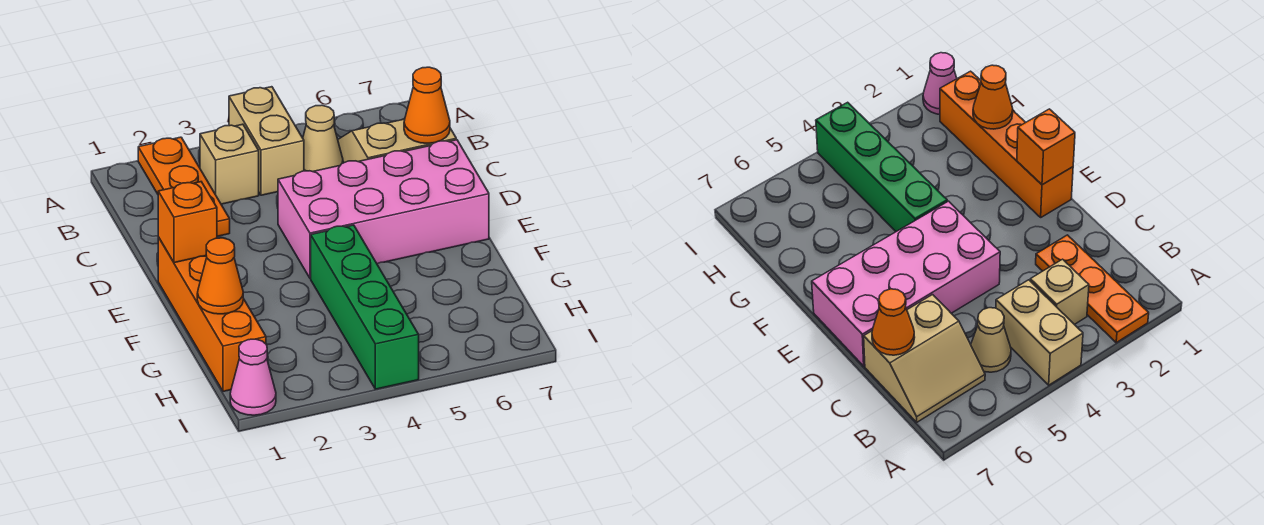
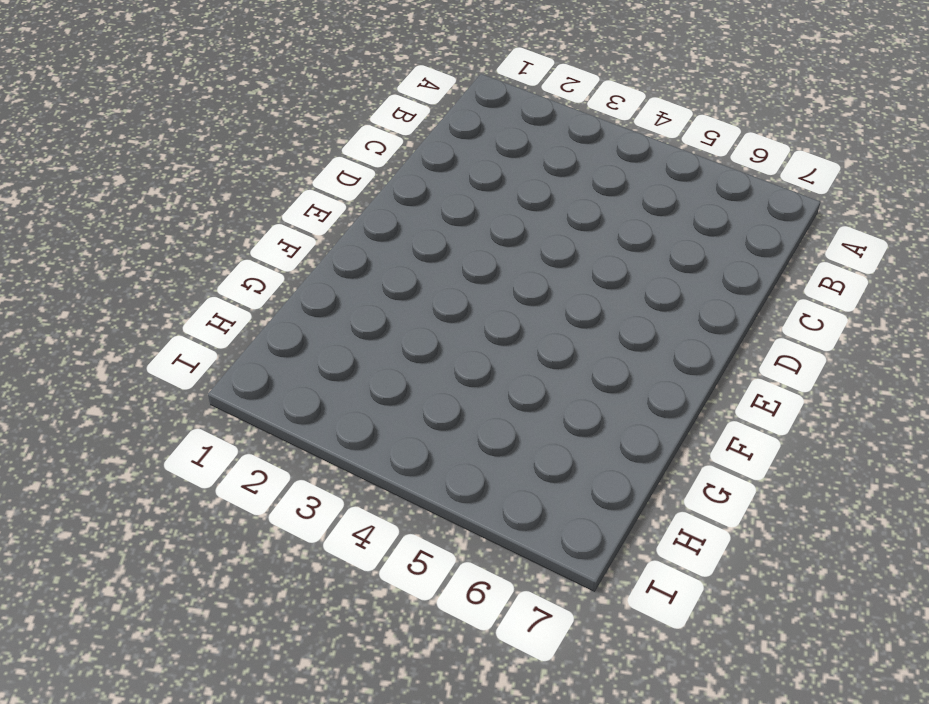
none -> orange plate A2:C2 level 1
none -> tan brick A4:B4 level 1
none -> tan brick B3 level 1

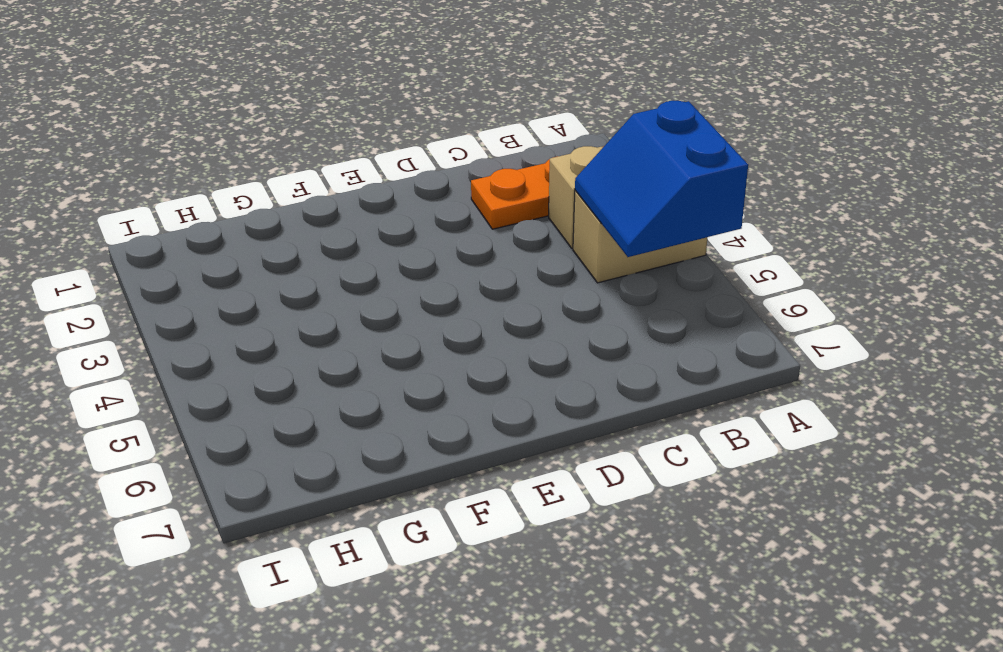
blue slope A4:B5 level 2 top A -> none
none -> tan cone B5 level 1
none -> tan slope B6:C7 level 1 top C
none -> pink brick D4:E7 level 1

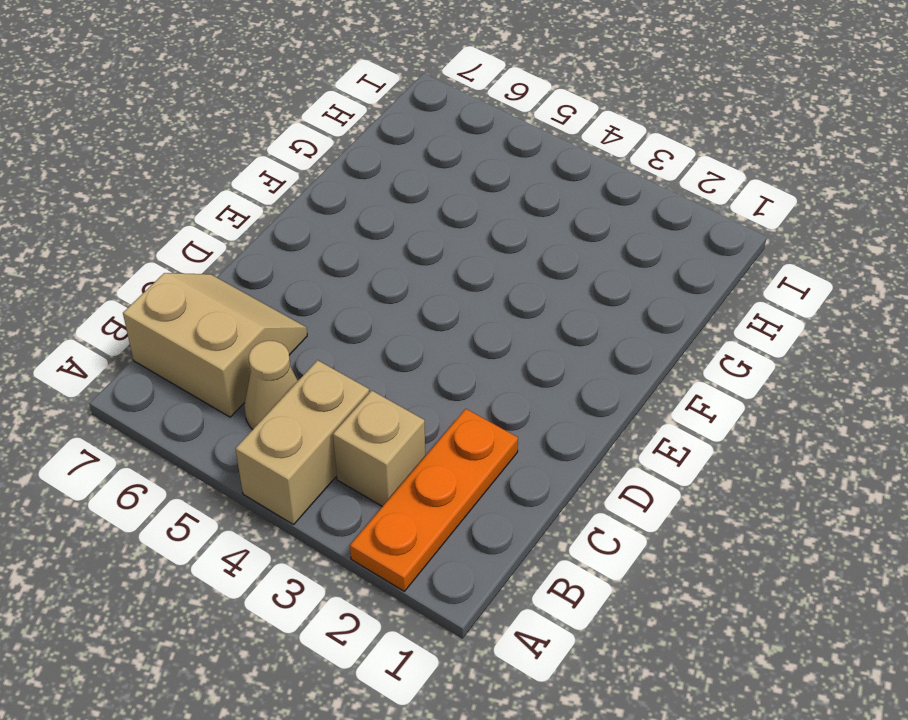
tan slope B6:C7 level 1 top B -> tan slope B6:C7 level 1 top C
none -> pink brick D4:E7 level 1
none -> orange brick E1:H1 level 1
none -> green brick F4:I4 level 1

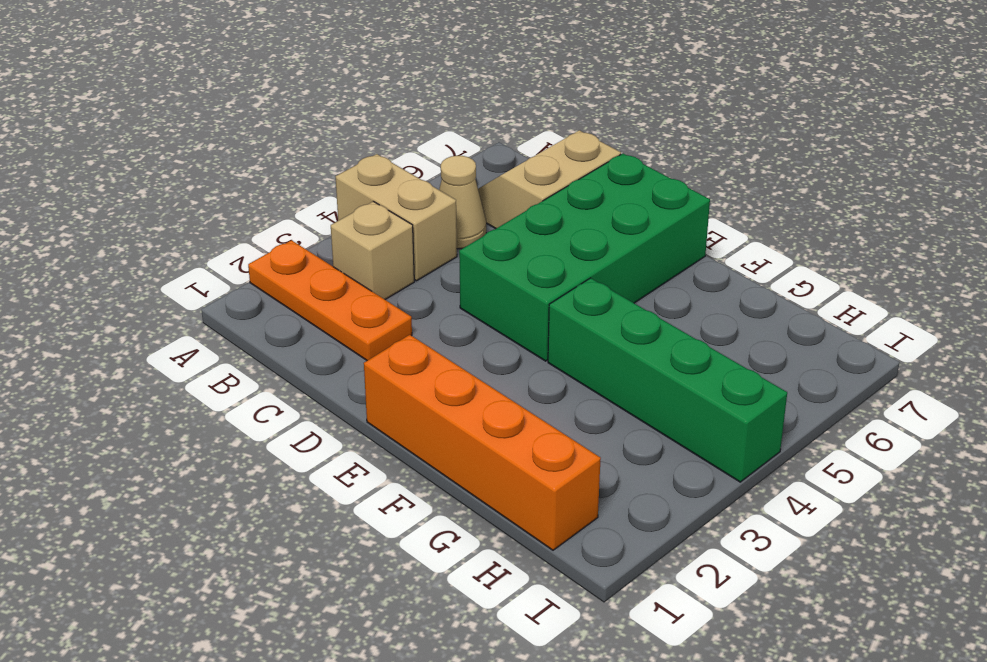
green brick D4:E7 level 1 -> pink brick D4:E7 level 1
none -> pink cone I1 level 1
none -> orange cone C7 level 2
none -> orange brick E1 level 2

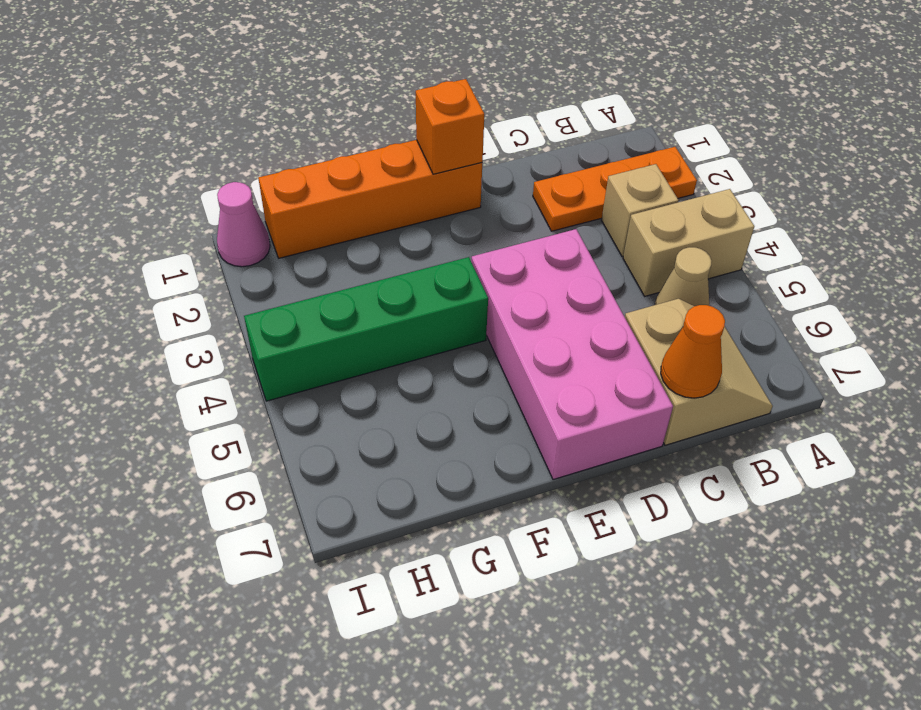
none -> orange cone G1 level 2

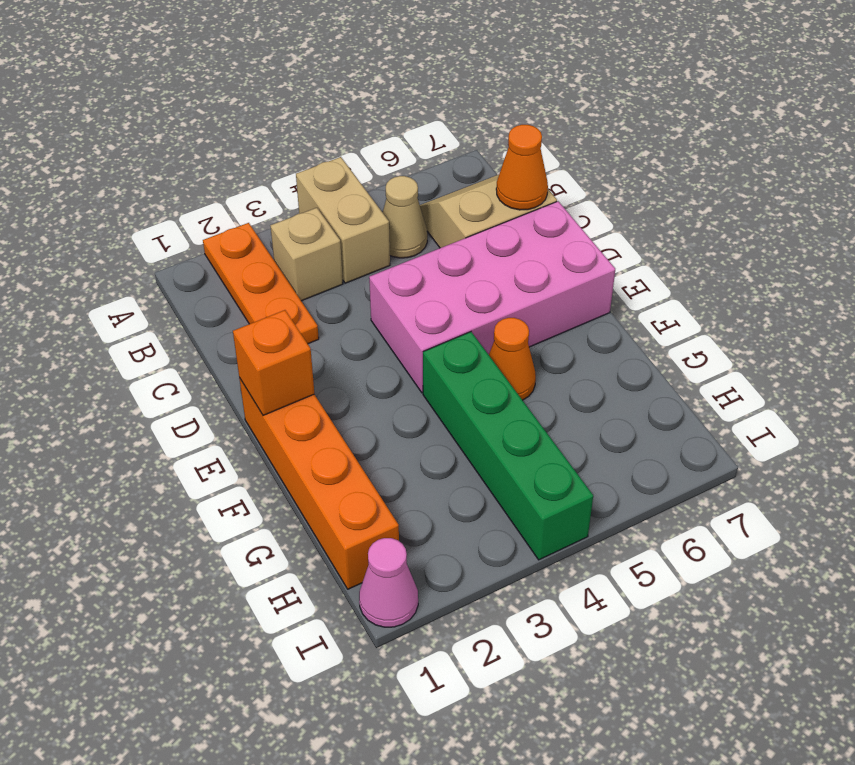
orange cone F5 level 1 -> orange cone G1 level 2

